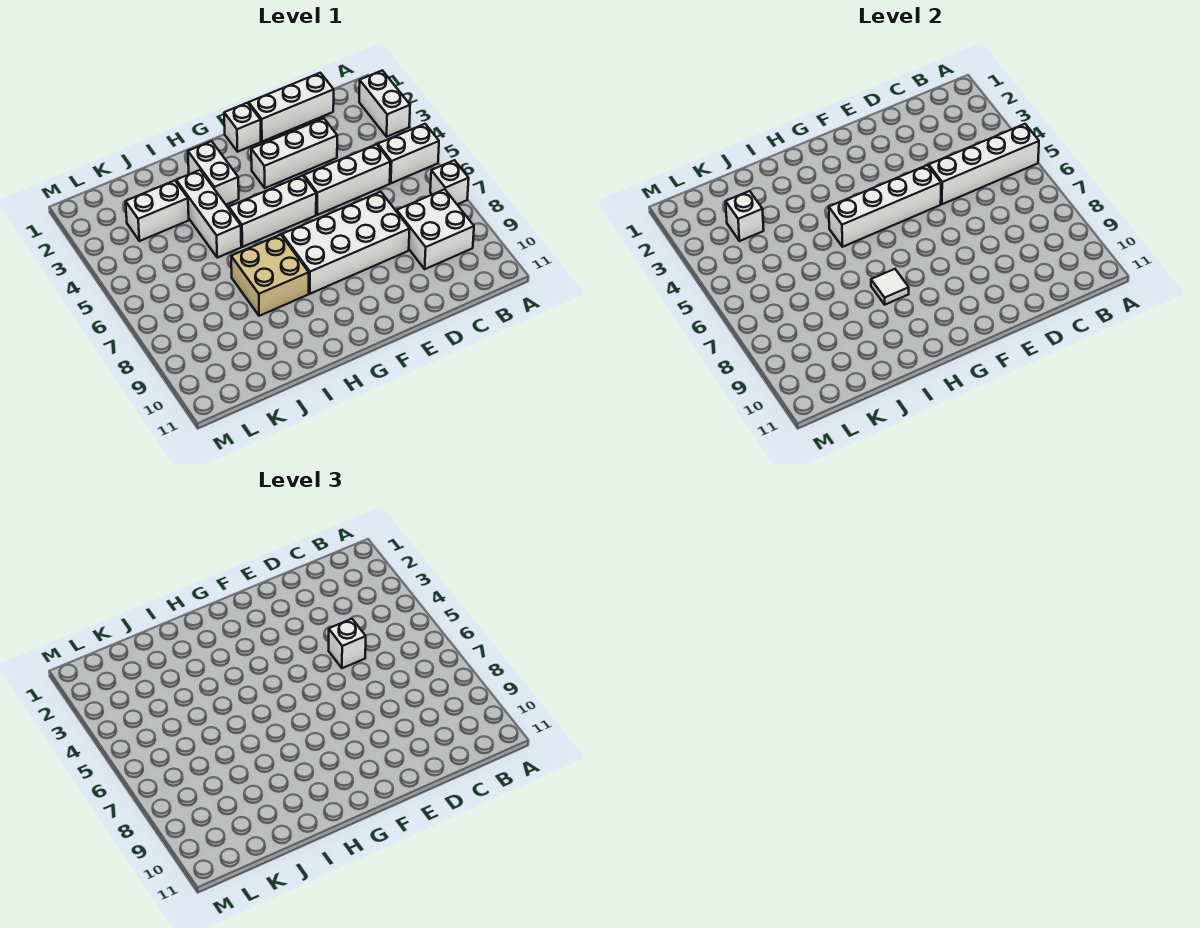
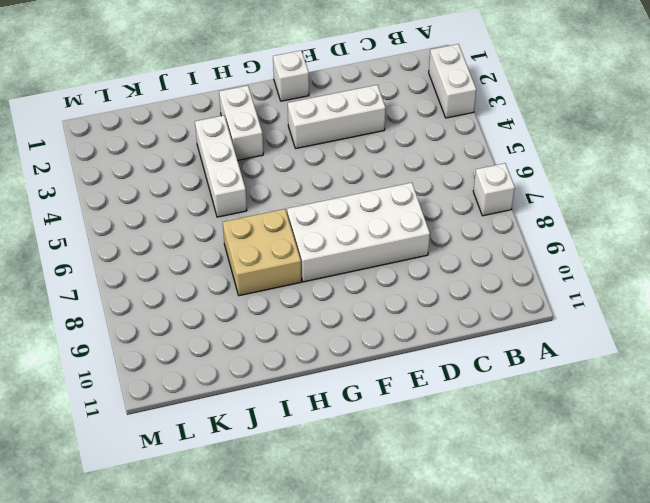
none -> white brick A5:B5 level 1
none -> white brick B8:C9 level 1
none -> white brick C1:E1 level 1

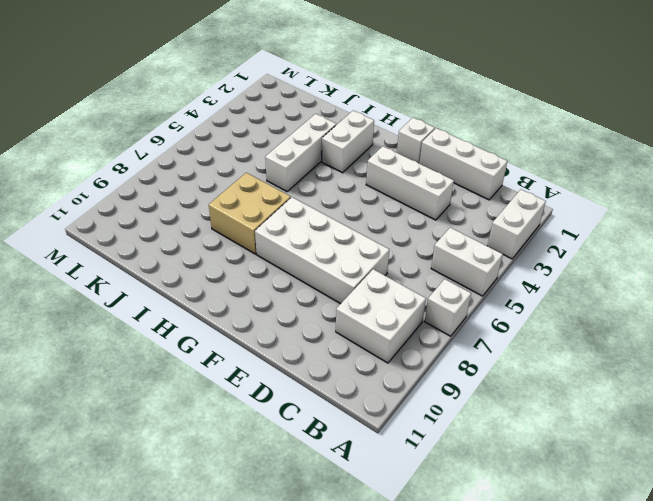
none -> white brick C5:E5 level 1
none -> white brick F5:H5 level 1
none -> white brick J3:K3 level 1

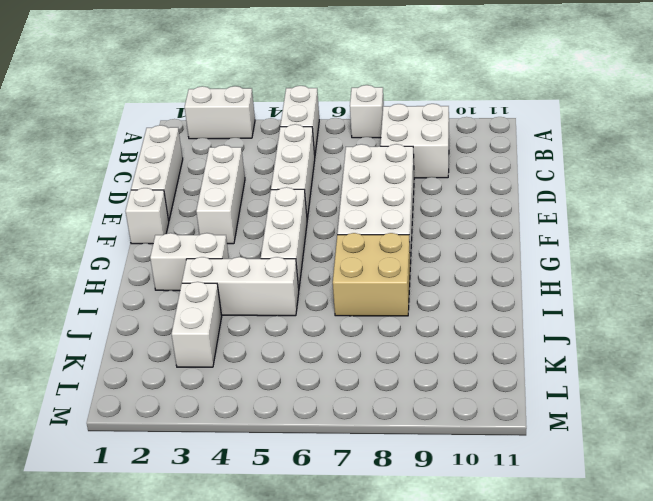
none -> white brick A5:D5 level 2
none -> white brick E5:H5 level 2
none -> white tile H8 level 2

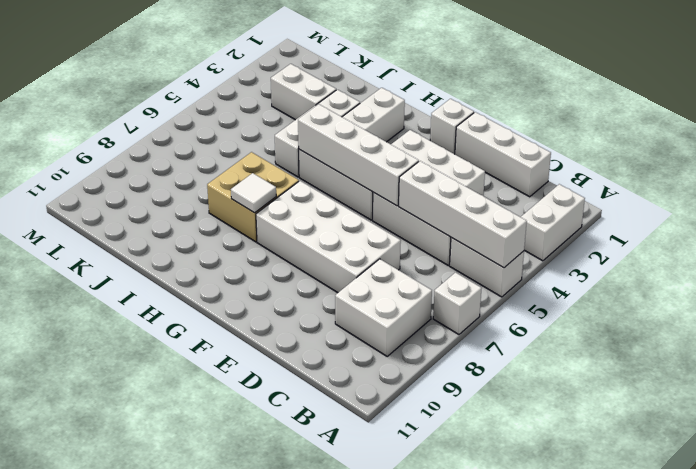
none -> white brick K3 level 2
none -> white brick D5 level 3

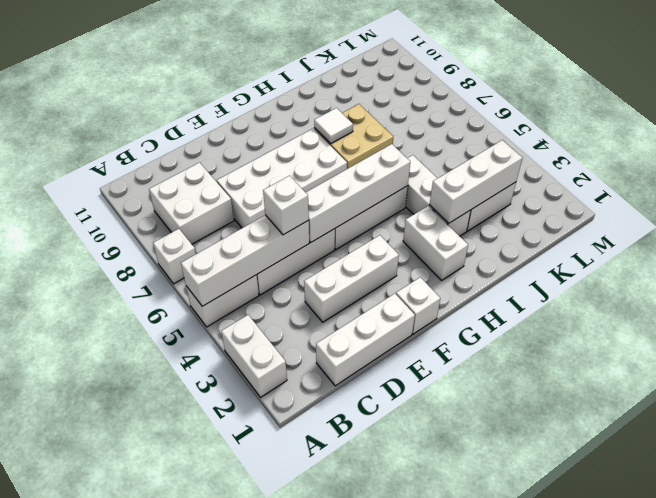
white brick I3:K3 level 2 -> white brick K3 level 2

